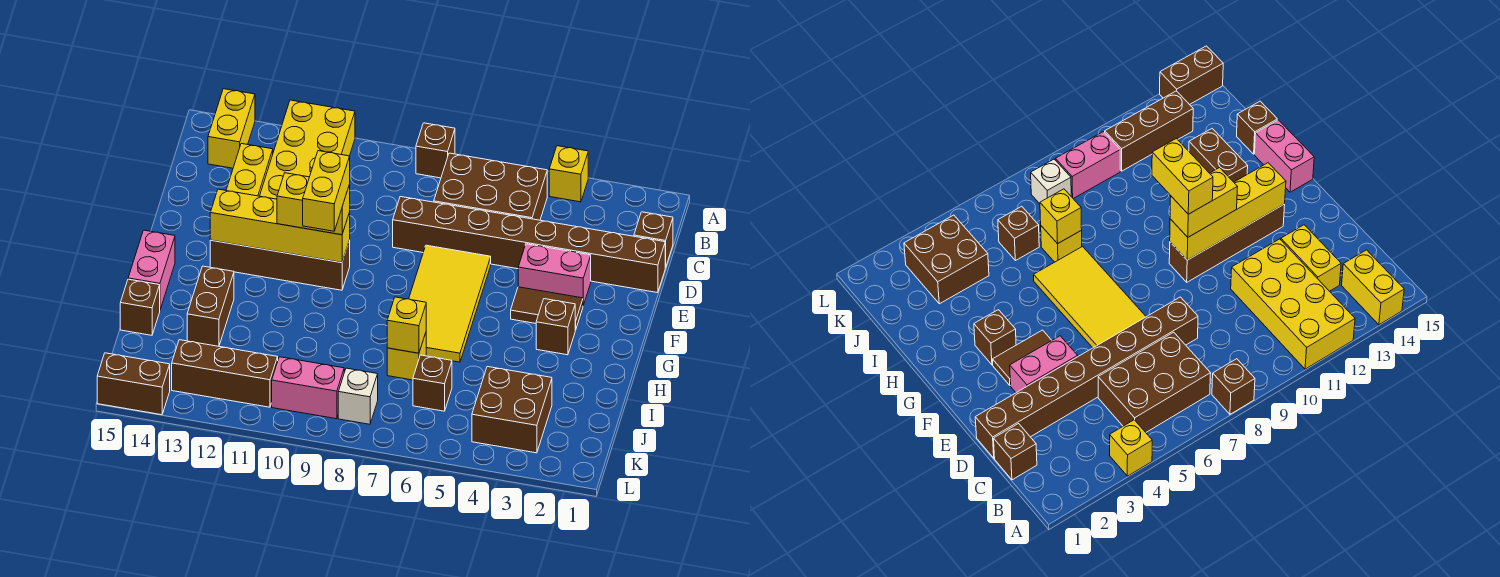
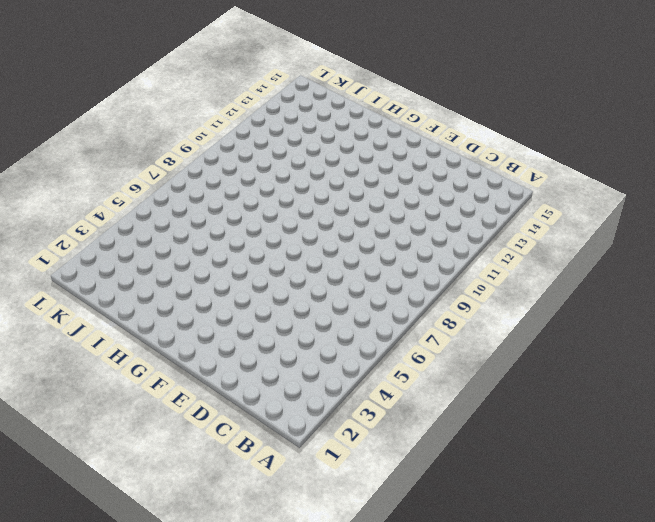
none -> yellow brick A4 level 1
none -> brown brick A8 level 1
none -> yellow brick A11:D12 level 1

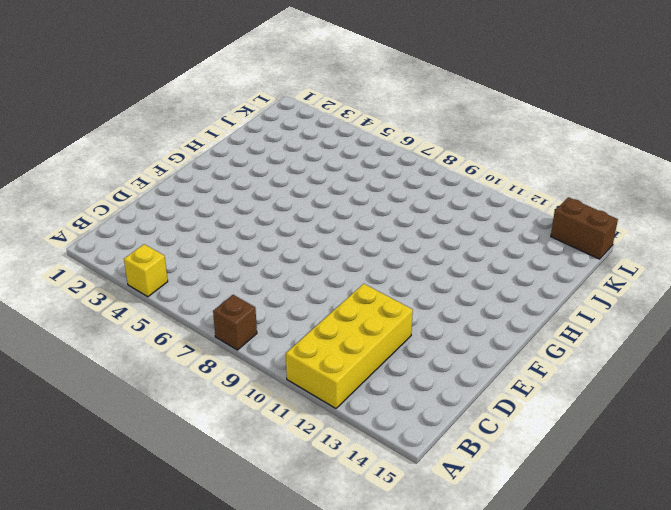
none -> yellow brick A14:B14 level 1
none -> brown brick B5:C7 level 1
none -> brown brick C1 level 1

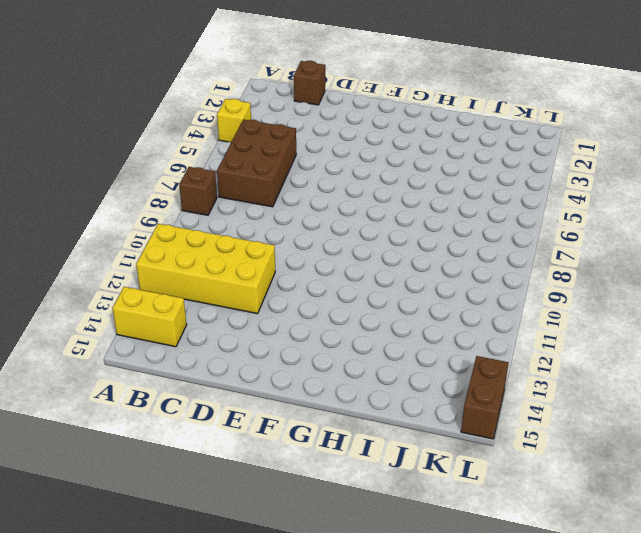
none -> yellow brick C13:D13 level 1
none -> brown brick D1:D8 level 1
none -> pink brick E3:E4 level 1

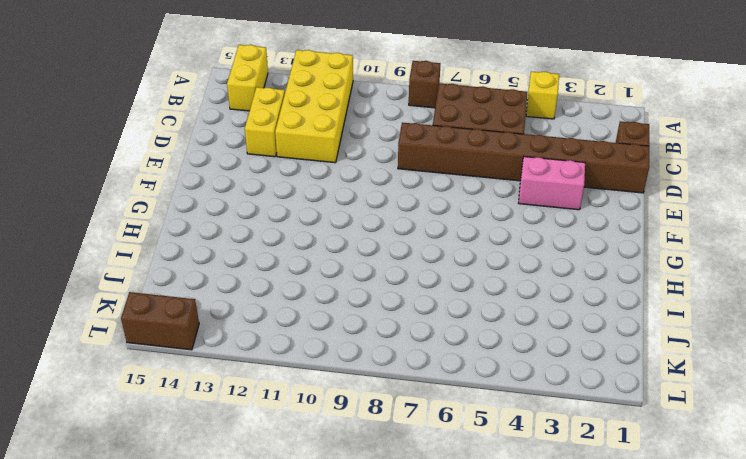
none -> yellow tile E6:H7 level 1
none -> brown tile F3:F4 level 1
none -> brown brick F10:F13 level 1

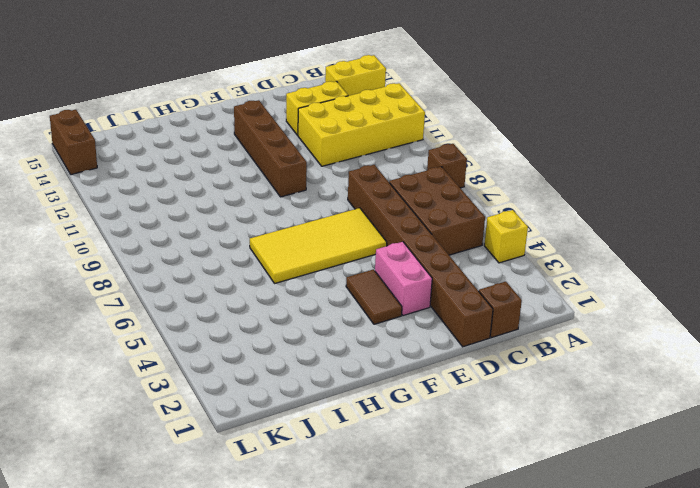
none -> brown brick G3 level 1
none -> pink brick G15:H15 level 1
none -> brown brick H13:I13 level 1

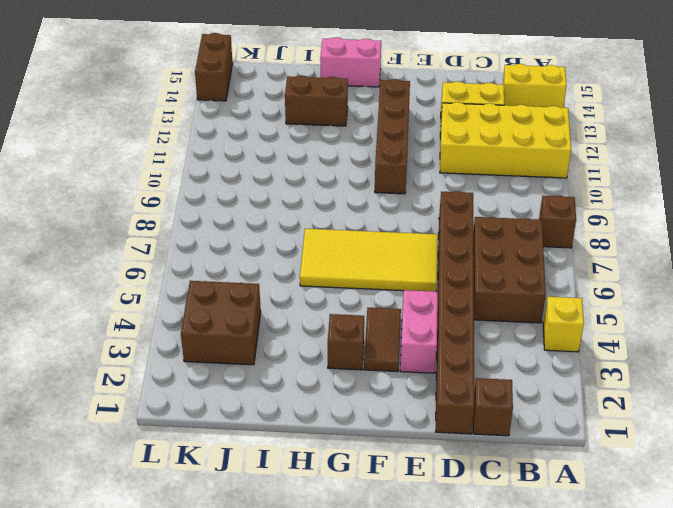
none -> yellow brick I7 level 1
none -> brown brick I15 level 1
none -> brown brick J6 level 1

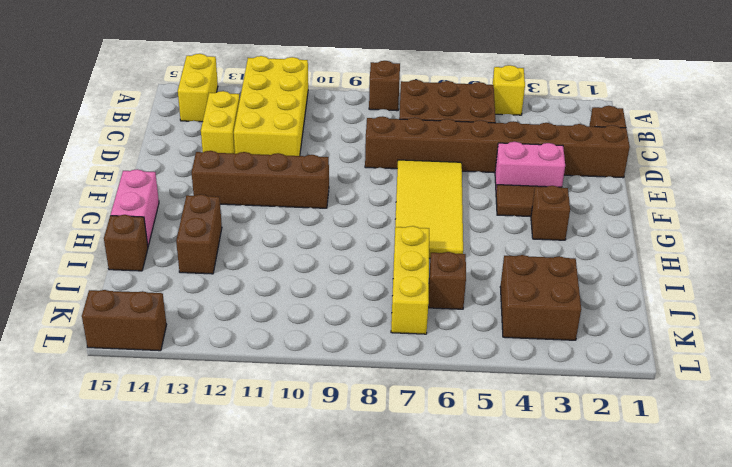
yellow brick I7:K7 level 1 -> yellow brick I7 level 1
none -> white brick K8 level 1
none -> pink brick K9:K10 level 1
none -> brown brick K11:K13 level 1

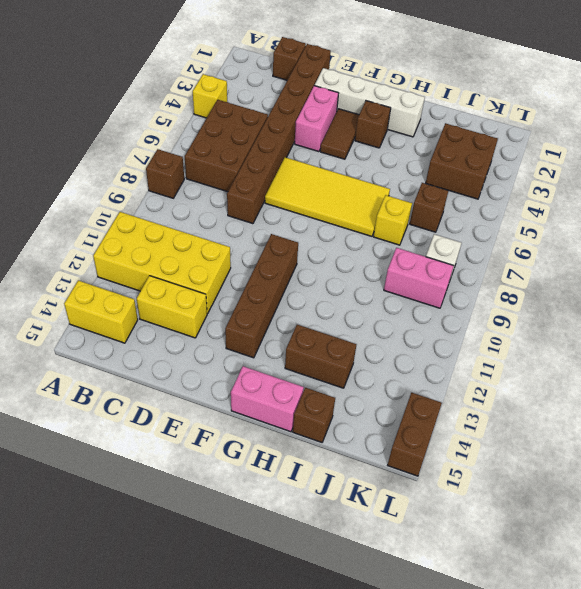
white brick E2:H2 level 1 -> none
pink brick J9:K9 level 1 -> pink brick K9:K10 level 1
none -> brown brick K11:K13 level 1
none -> yellow brick F10:F13 level 2
none -> yellow brick I7 level 2

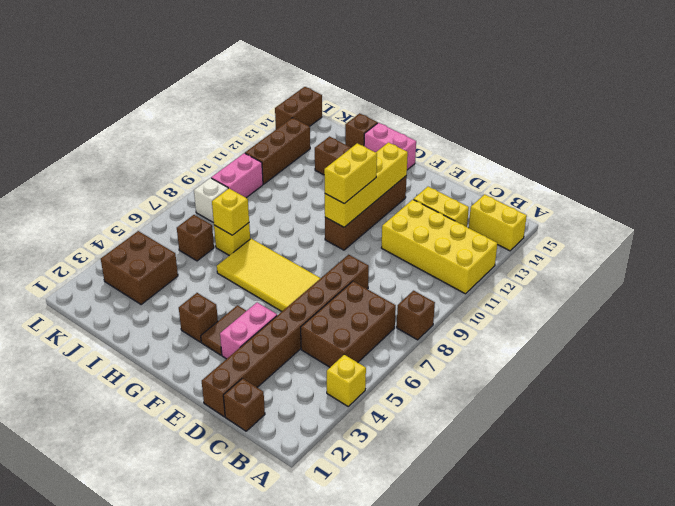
none -> yellow brick F10:G10 level 4

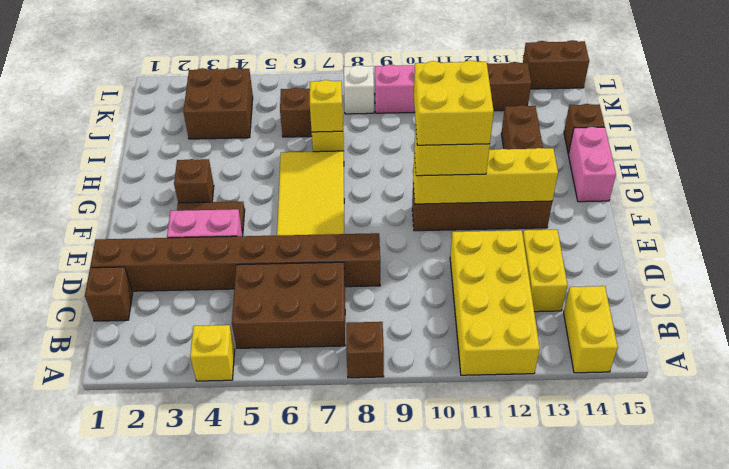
yellow brick F10:G11 level 4 -> yellow brick F10:G10 level 4

